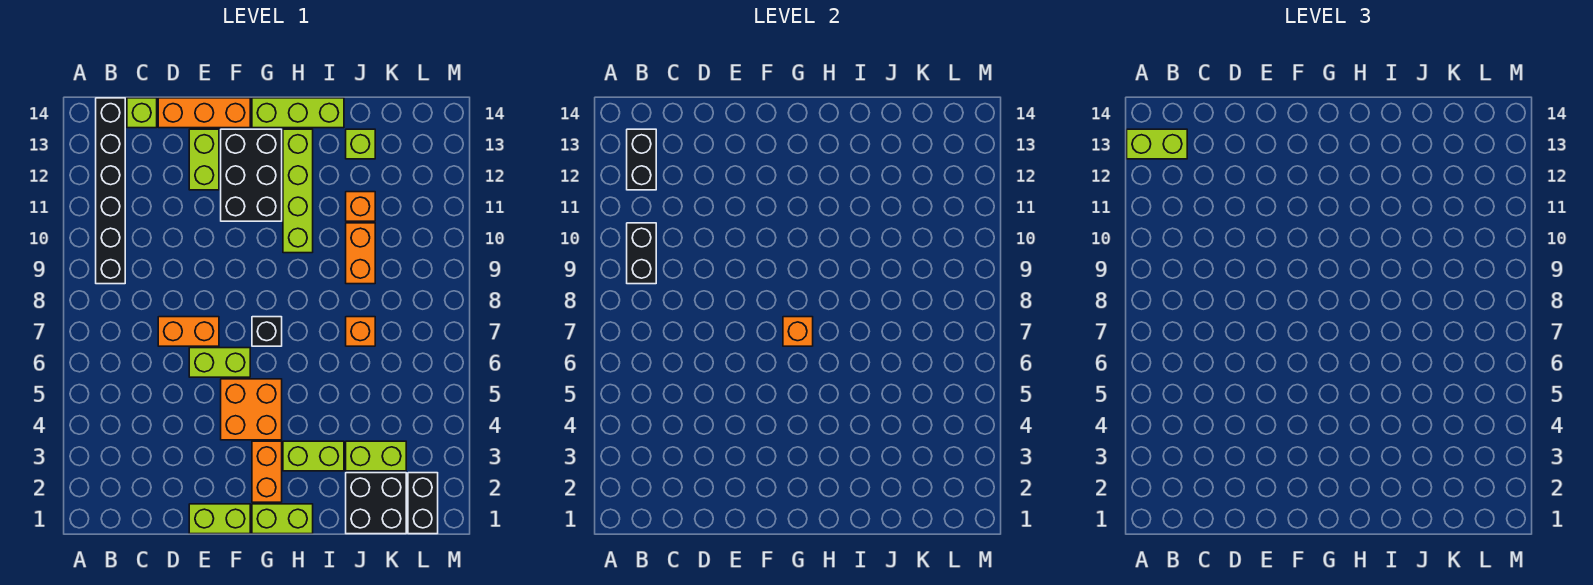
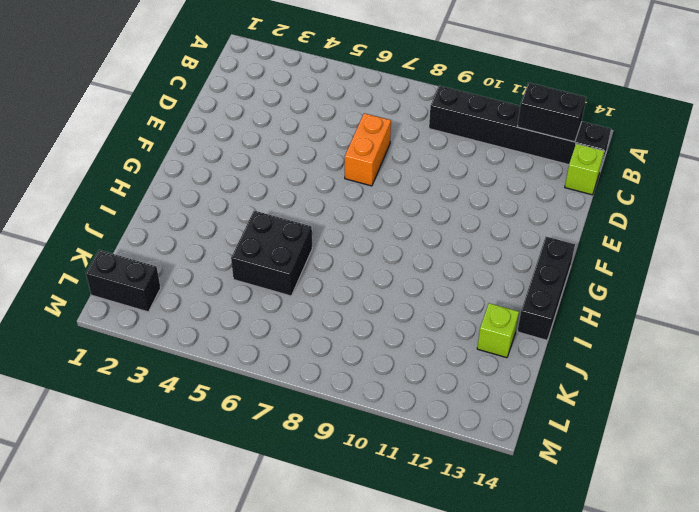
black brick G14:I14 level 1 -> lime brick G14:I14 level 1
black brick I5:J6 level 1 -> black brick J1:K2 level 1
none -> orange brick D14:F14 level 1
none -> lime brick E1:F1 level 1
none -> lime brick E6:F6 level 1

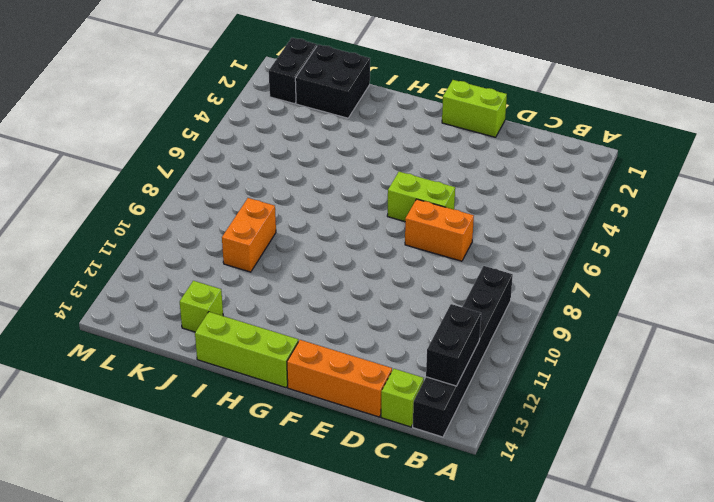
none -> lime brick E12:E13 level 1
none -> orange brick F4:G5 level 1
none -> black brick F11:G13 level 1

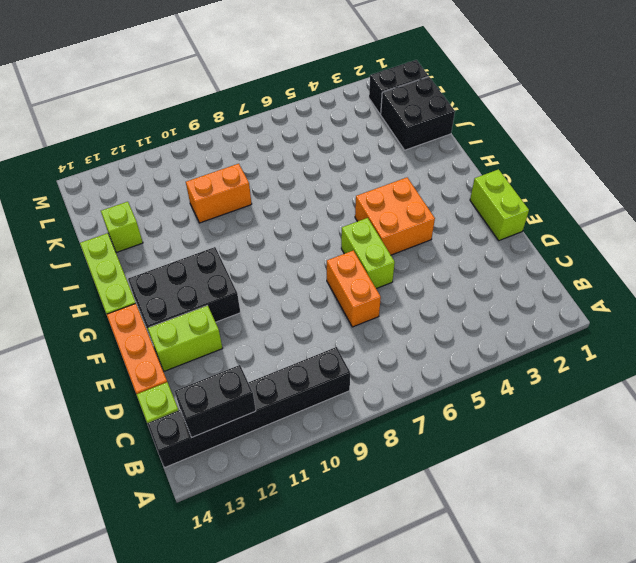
none -> lime brick G1:H1 level 1
none -> orange brick G2:G3 level 1
none -> black brick G7 level 1

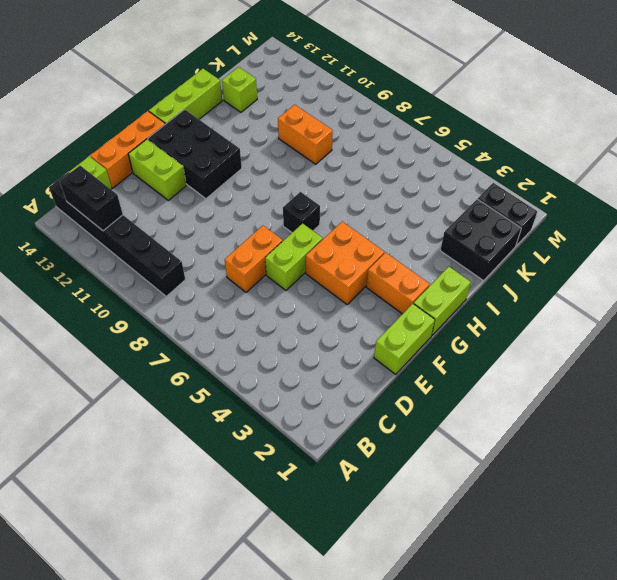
none -> lime brick H3:I3 level 1
none -> lime brick H10:H13 level 1
none -> lime brick J3:K3 level 1

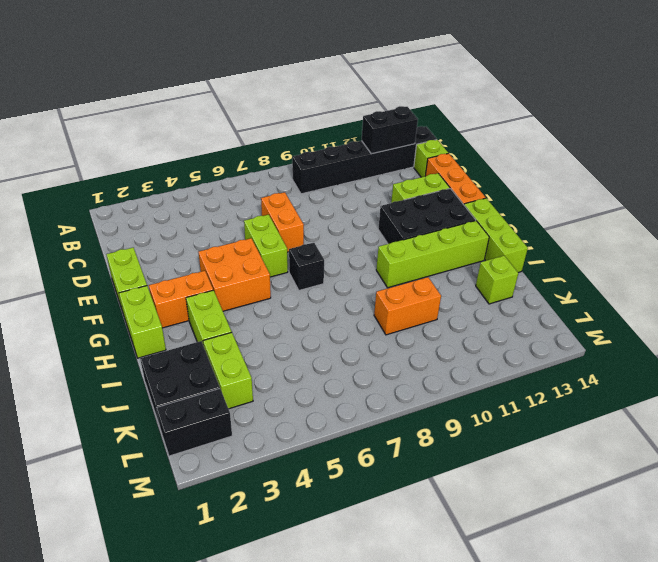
none -> orange brick J7 level 1
none -> orange brick J11 level 1
none -> black brick B9:B10 level 2

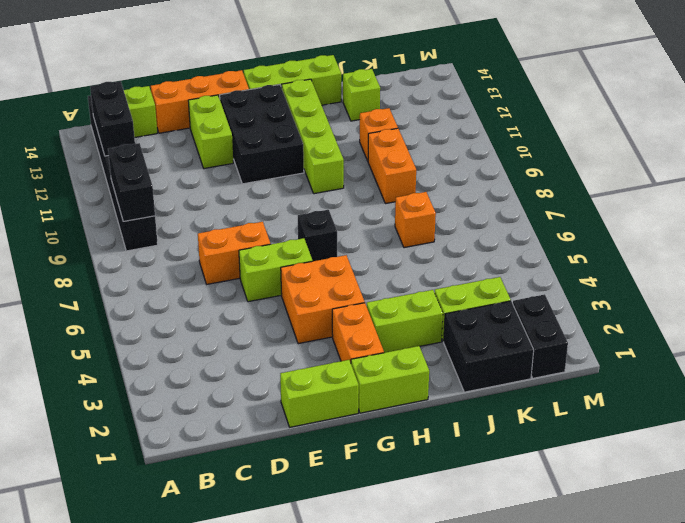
none -> orange brick G7 level 2
none -> lime brick A13:B13 level 3

